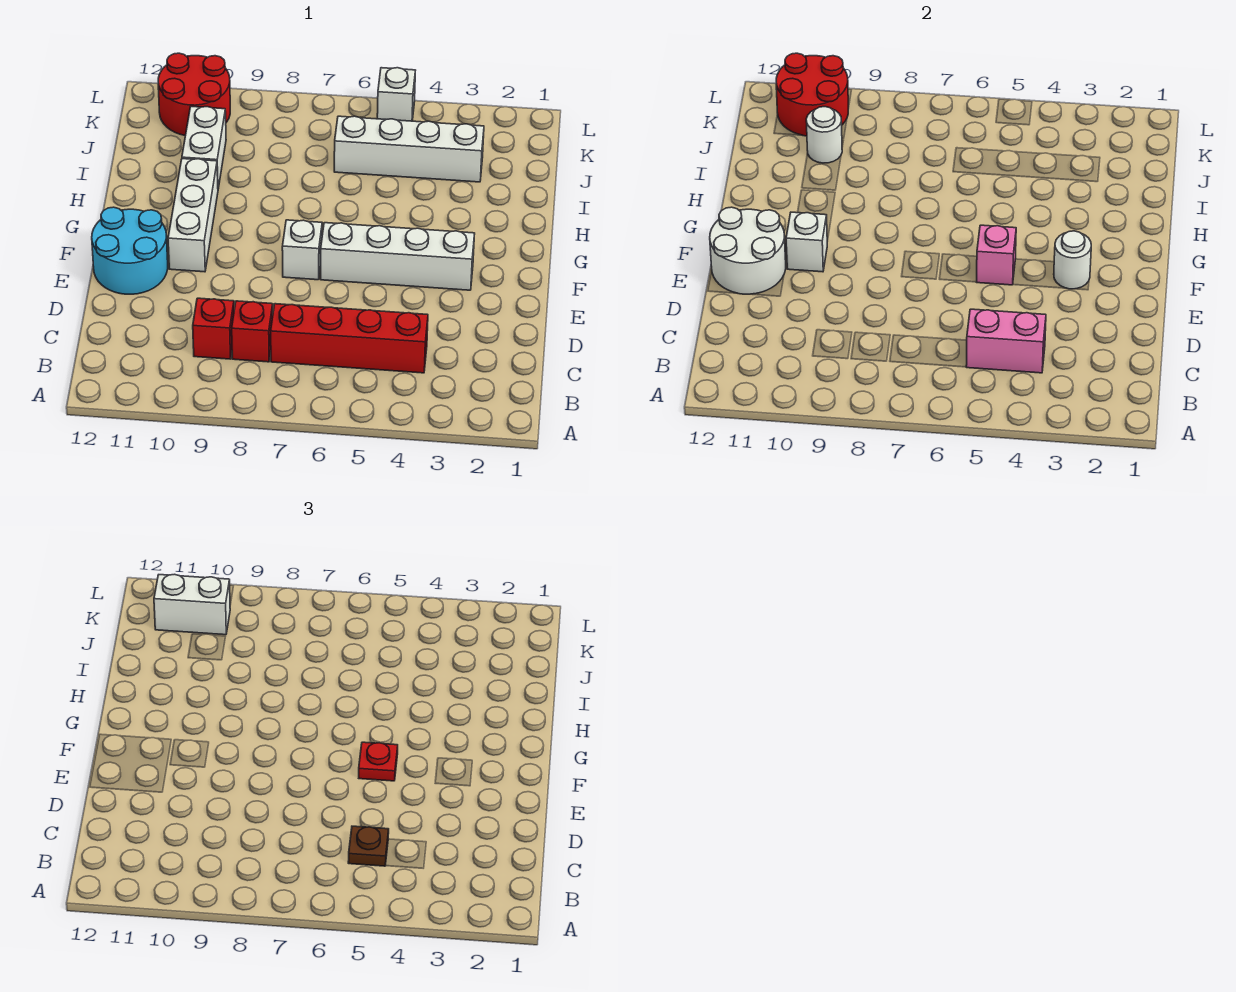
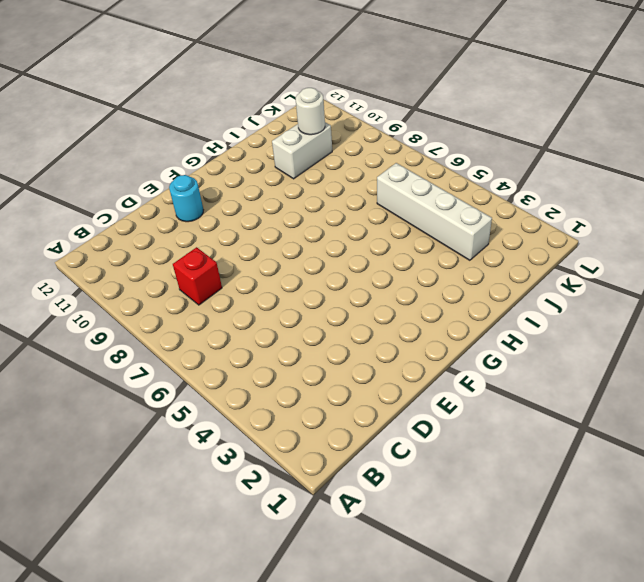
cyan round brick E11 level 1 -> cyan round brick E11:F12 level 1
none -> red brick C4:C7 level 1
none -> red brick C9 level 1
none -> white brick F3:F6 level 1

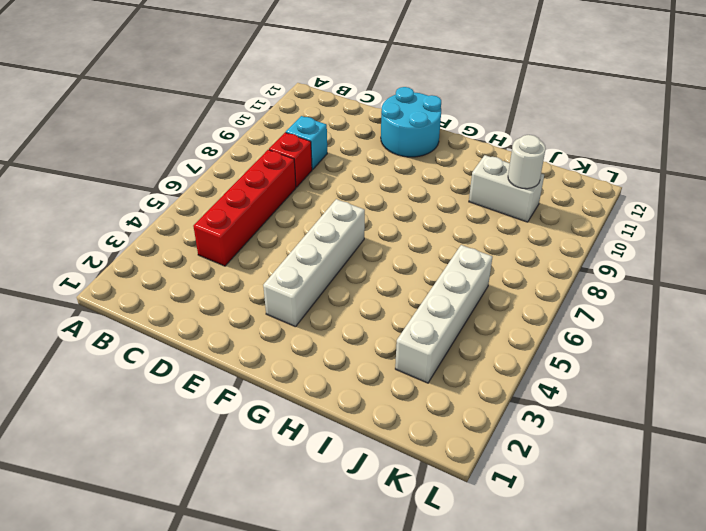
cyan brick C9 level 1 -> red brick C9 level 1
none -> white brick F7 level 1
none -> white brick F10:H10 level 1
none -> red round brick K10:L11 level 1

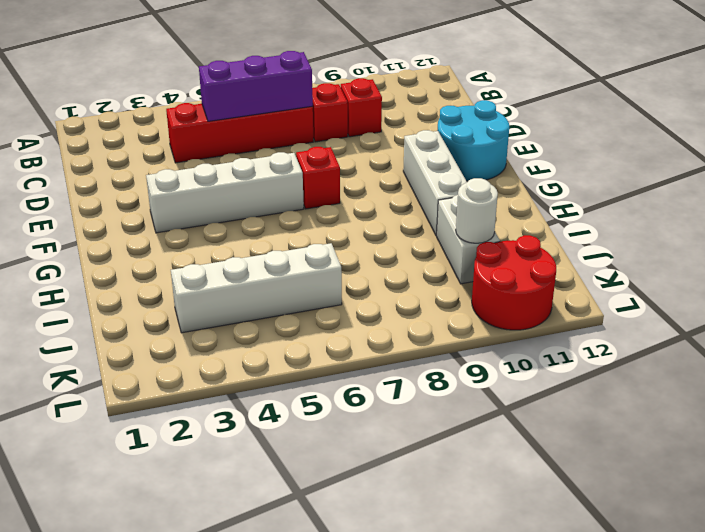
purple brick C5:C7 level 2 -> pink brick C4:C5 level 2
red brick F7 level 1 -> white brick F7 level 1
none -> white brick L5 level 1
none -> white round brick E11:F12 level 2
none -> white round brick F3 level 2

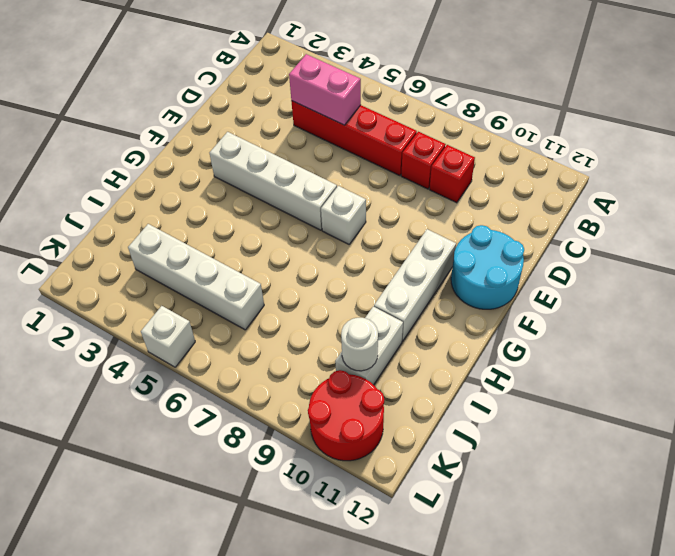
none -> white round brick E11:F12 level 2
none -> white round brick F3 level 2
none -> pink brick F5 level 2

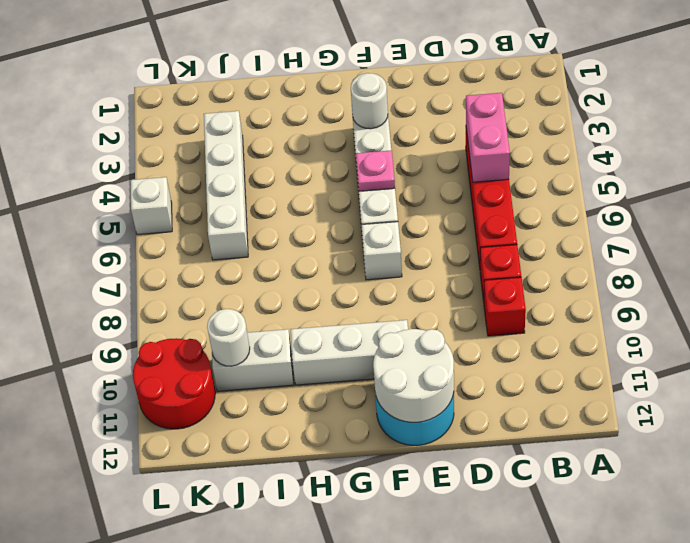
pink plate F5 level 2 -> pink brick F5 level 2
none -> white brick F10 level 2
none -> red round brick K10:L11 level 2
none -> brown plate C5 level 3

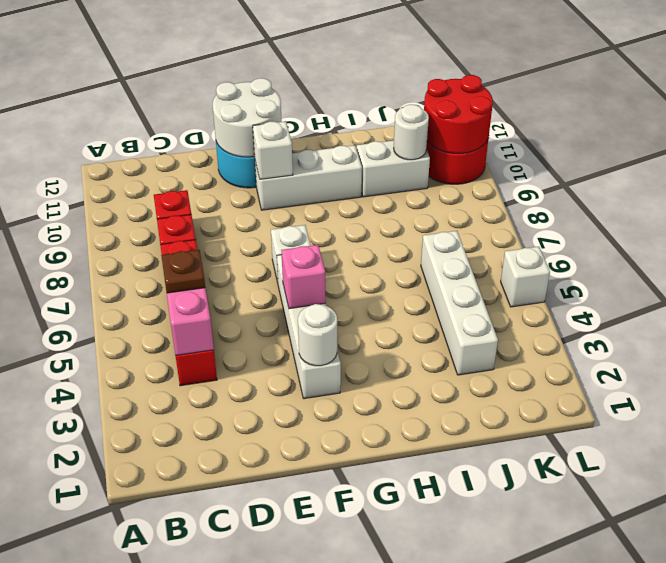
none -> red plate F5 level 3
none -> white brick K10:K11 level 3

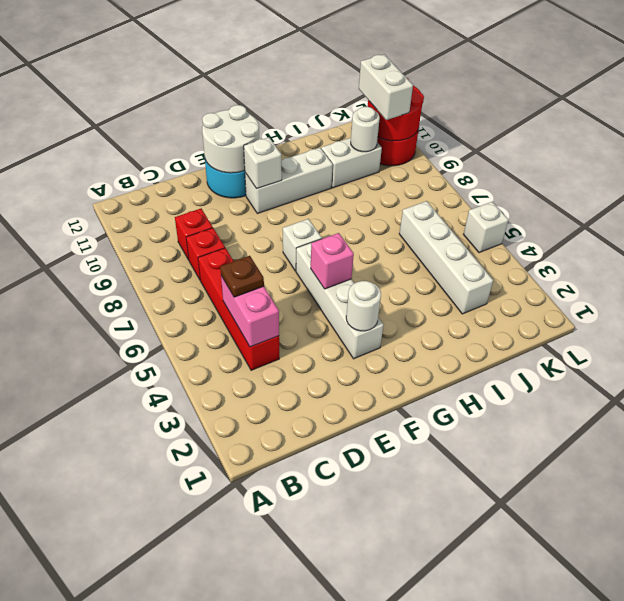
none -> red plate F5 level 3

